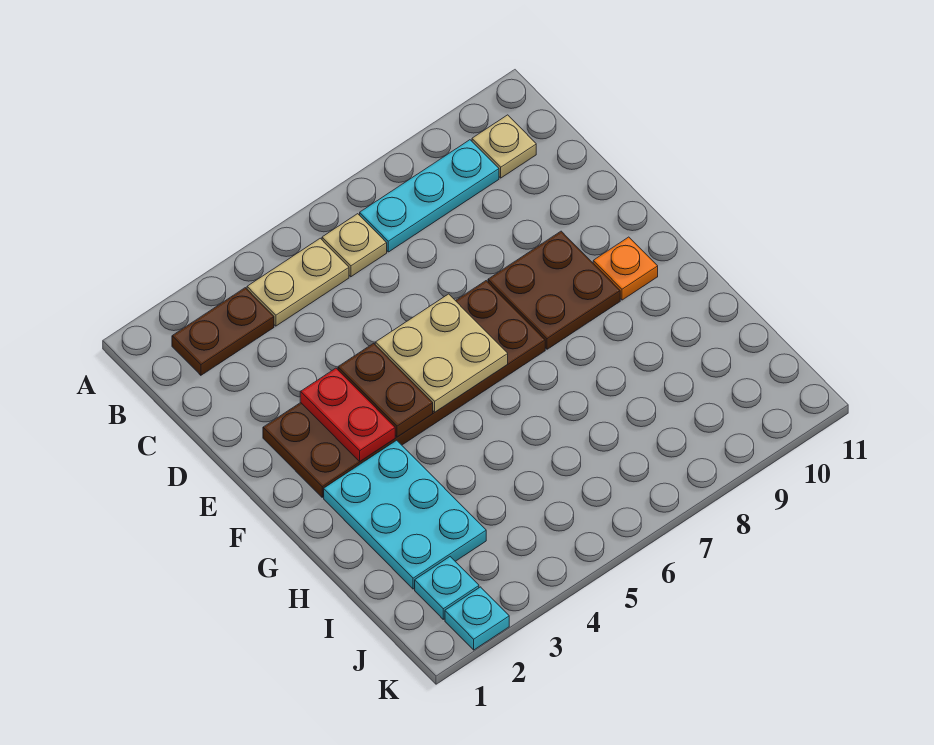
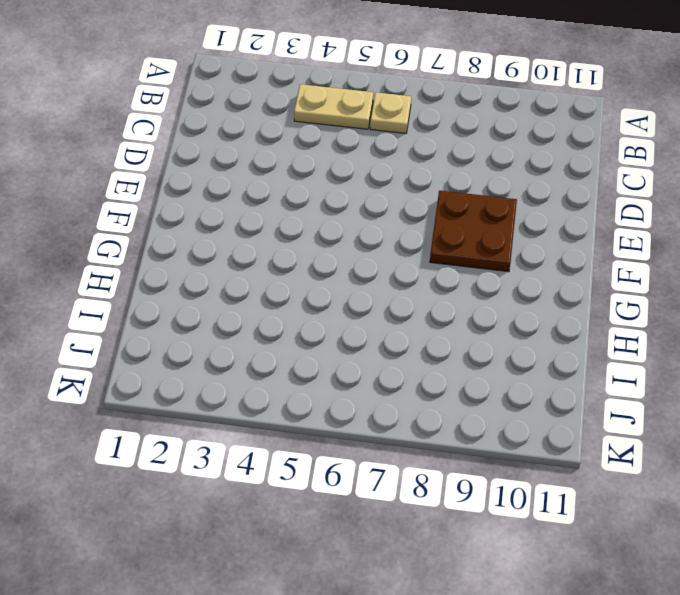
none -> brown plate B2:B3 level 1
none -> cyan plate B7:B9 level 1
none -> tan plate B10 level 1

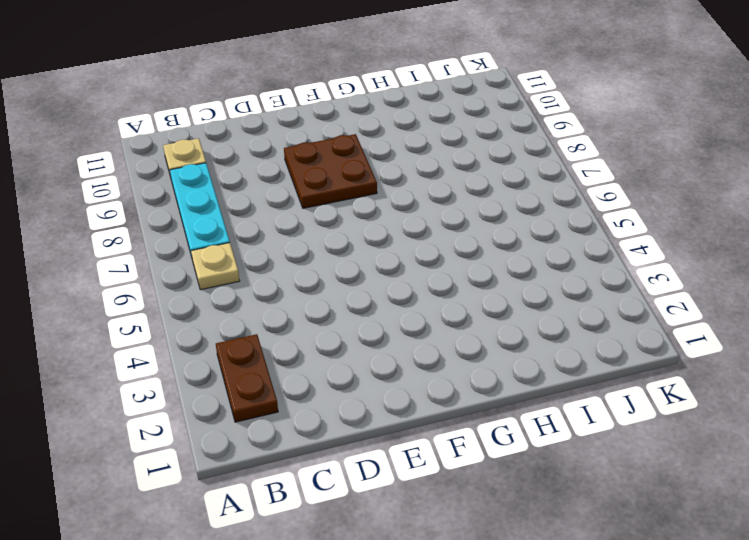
none -> tan plate B4:B5 level 1
none -> brown plate E2:F7 level 1
none -> orange plate F10 level 1

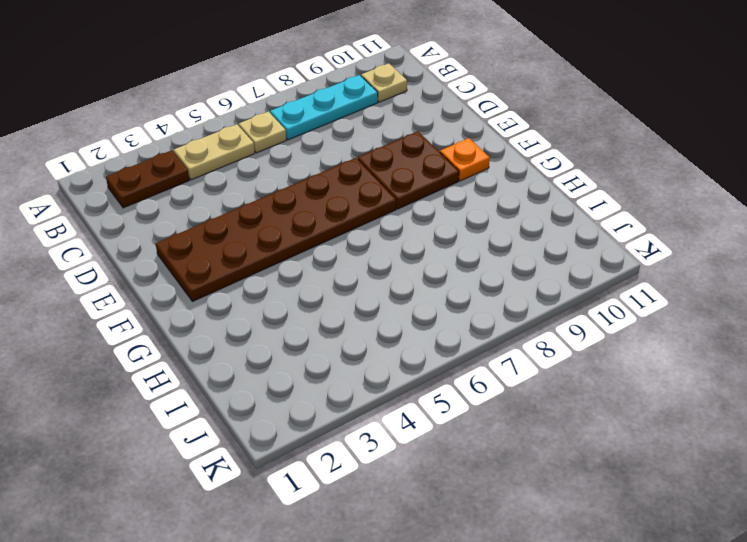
none -> cyan plate G2:I3 level 1
none -> cyan plate J2 level 1
none -> cyan plate K2 level 1

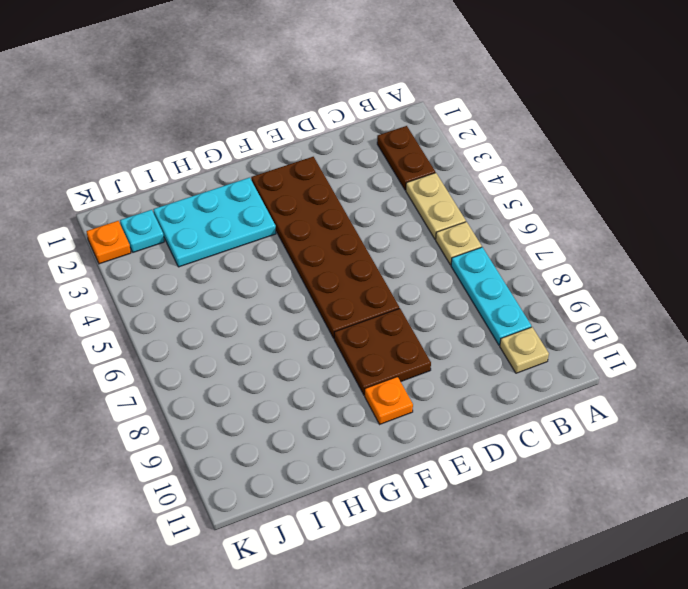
orange plate K2 level 1 -> cyan plate K2 level 1
none -> red plate E3:F3 level 2
none -> brown plate E4:F4 level 2
none -> tan plate E5:F6 level 2

